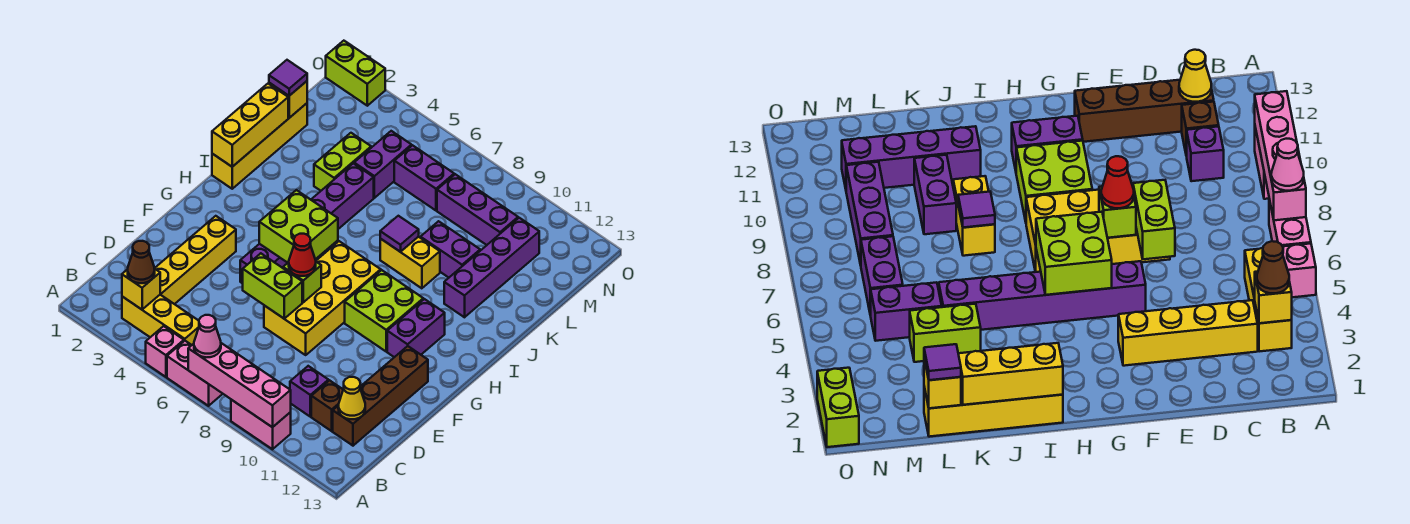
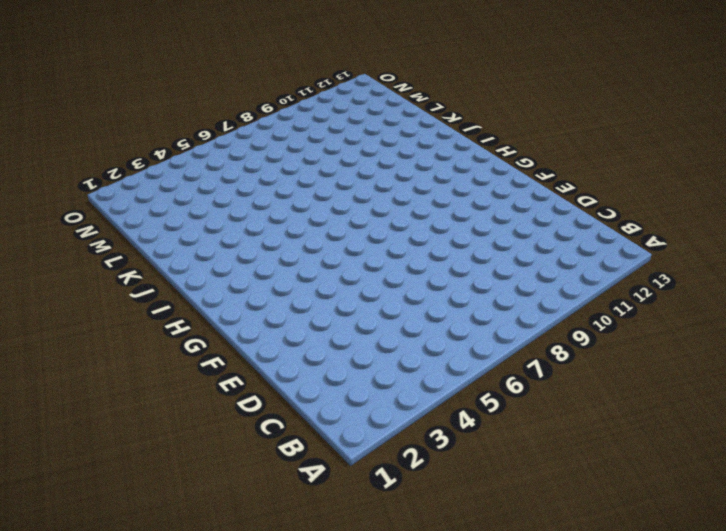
none -> pink brick A5 level 1
none -> pink brick A6:A7 level 1
none -> pink brick A9:A10 level 1
none -> yellow brick B3:B5 level 1

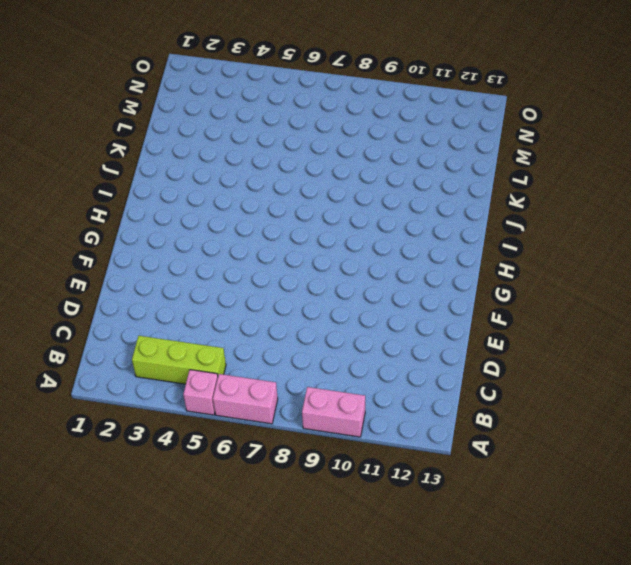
lime brick B3:B5 level 1 -> yellow brick B3:B5 level 1
none -> yellow brick C3:F3 level 1
none -> purple brick C10 level 1
none -> brown brick C11 level 1
none -> brown brick C12:F12 level 1

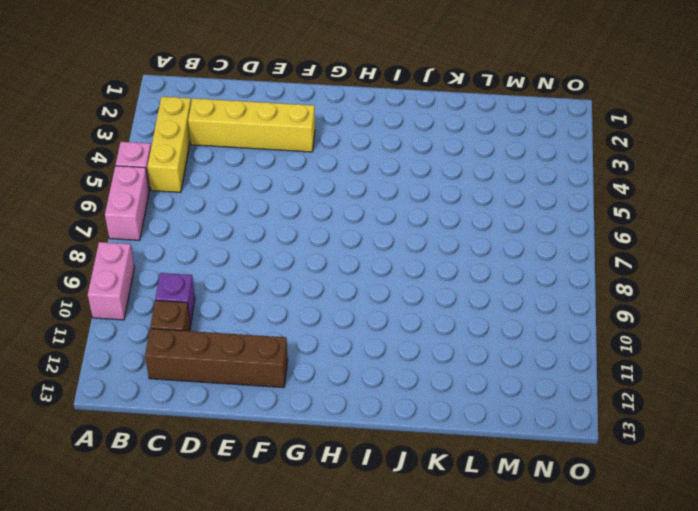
none -> yellow brick E7:H8 level 1
none -> purple brick F5:K5 level 1
none -> lime brick G9:H10 level 1
none -> purple brick G11:H11 level 1

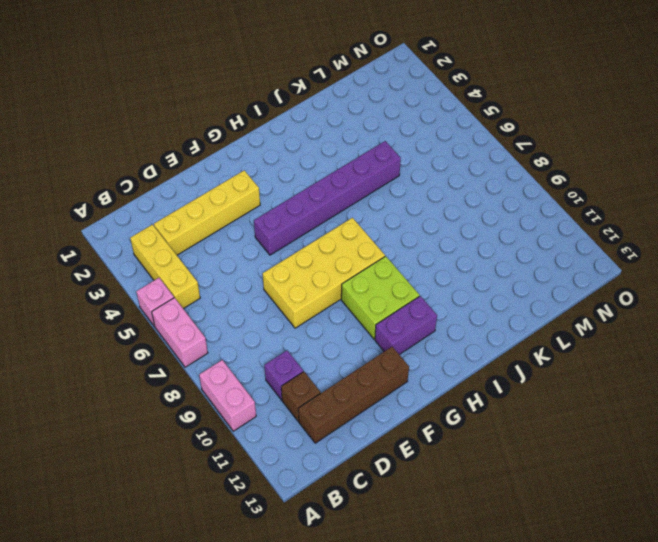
none -> yellow brick I1:L1 level 1
none -> yellow brick J8:J9 level 1
none -> purple brick J11:M11 level 1
none -> lime brick K4:L4 level 1

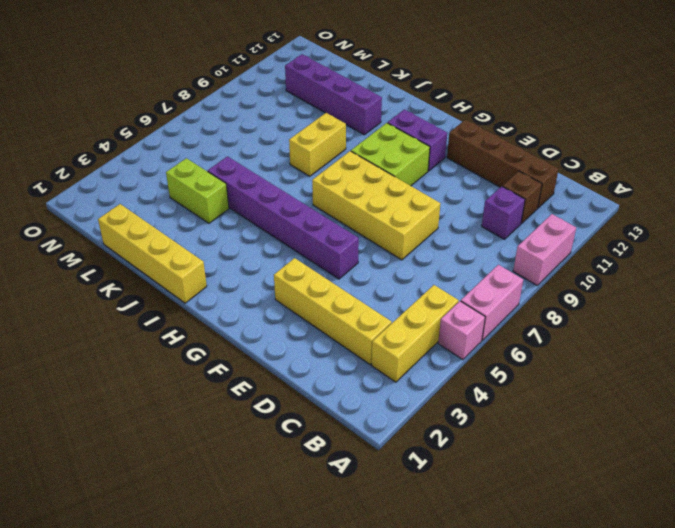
none -> purple brick K9:K10 level 1
none -> purple brick L5:M5 level 1
none -> purple brick M6:M7 level 1
none -> purple brick M8:M10 level 1

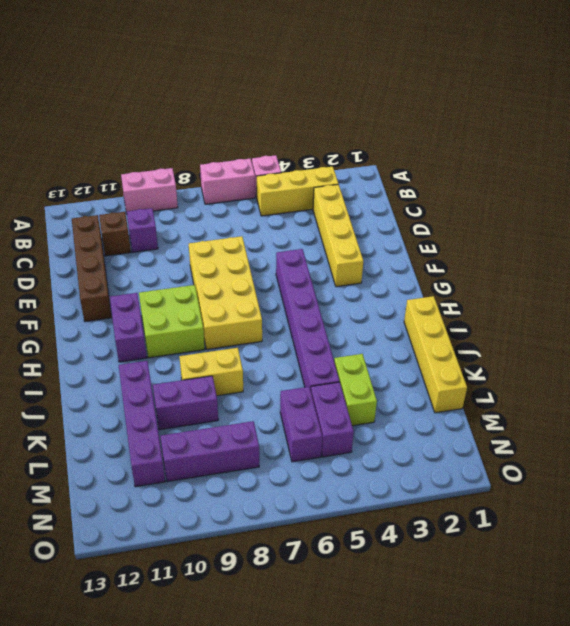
purple brick L6:M6 level 1 -> purple brick M6:M7 level 1
none -> lime brick O1:O2 level 1
none -> pink brick A7:A10 level 2
none -> yellow brick B3 level 2
none -> yellow cone C12 level 2

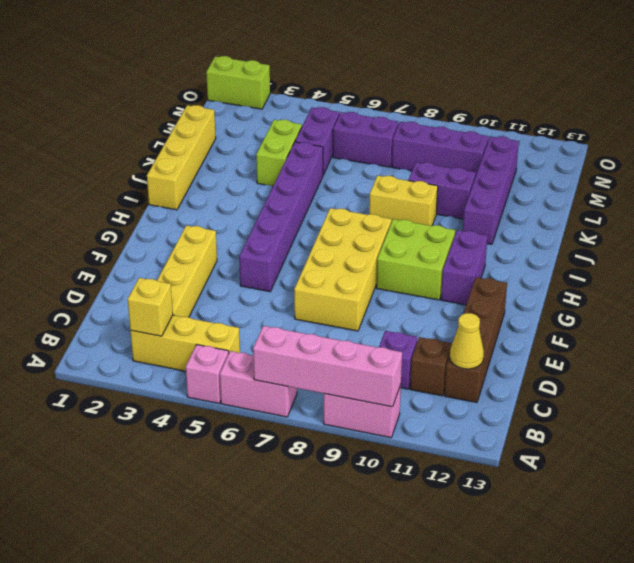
none -> lime brick E6:E7 level 2
none -> lime brick F7 level 2
none -> lime brick G5:H6 level 2
none -> yellow brick I1:K1 level 2

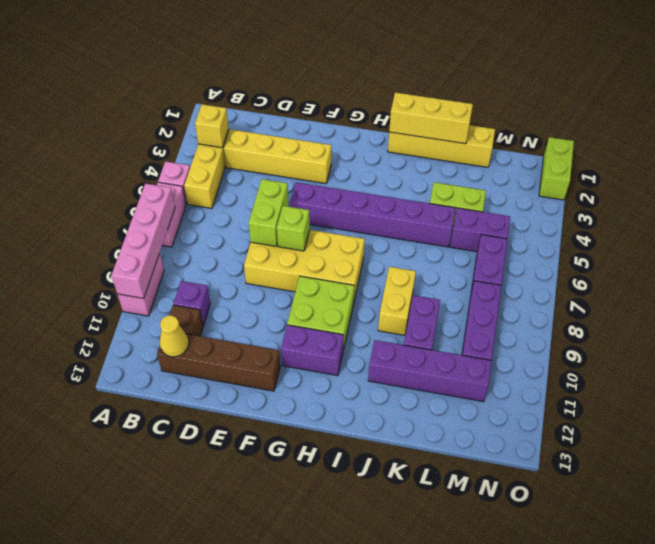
none -> lime brick G5:H6 level 2
none -> purple tile J8 level 2
none -> yellow brick L1 level 2
none -> pink cone A7 level 3

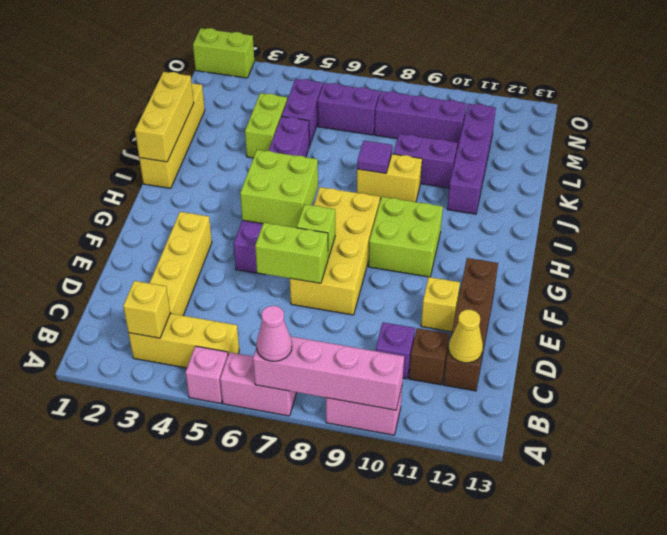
yellow brick E11 level 1 -> yellow brick L1 level 2
none -> purple brick G11:H11 level 1
none -> brown cone B3 level 3
none -> red cone F7 level 3
none -> purple tile L1 level 3

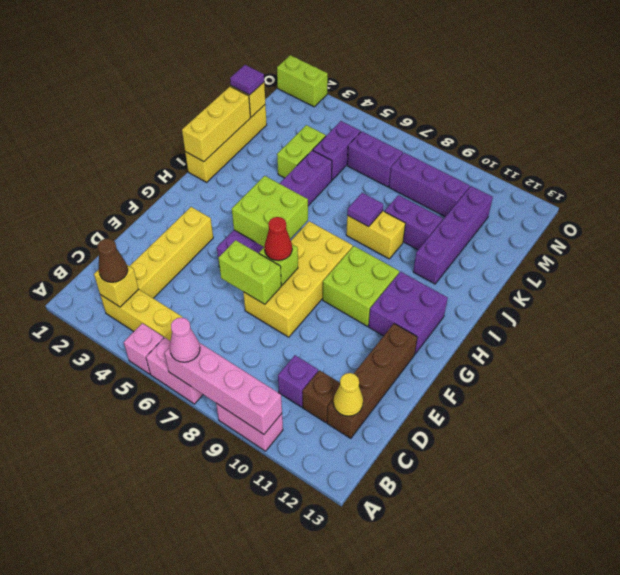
purple brick G11:H12 level 1 -> purple brick G11:H11 level 1

